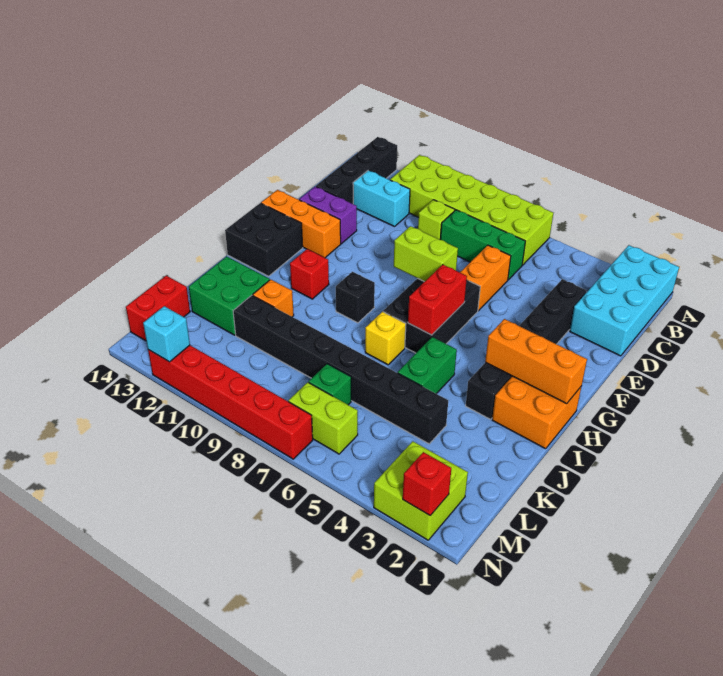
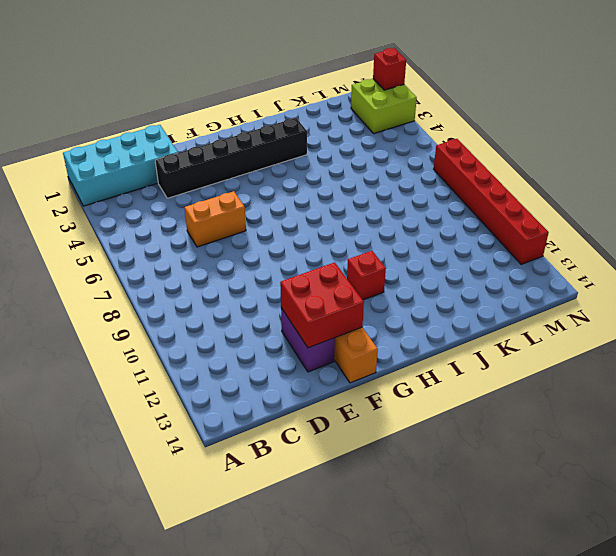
red brick E12:F13 level 2 -> none
none -> lime brick A6:B11 level 1
none -> black brick A13:D13 level 1
none -> green brick C6:C8 level 1
none -> lime brick C9 level 1

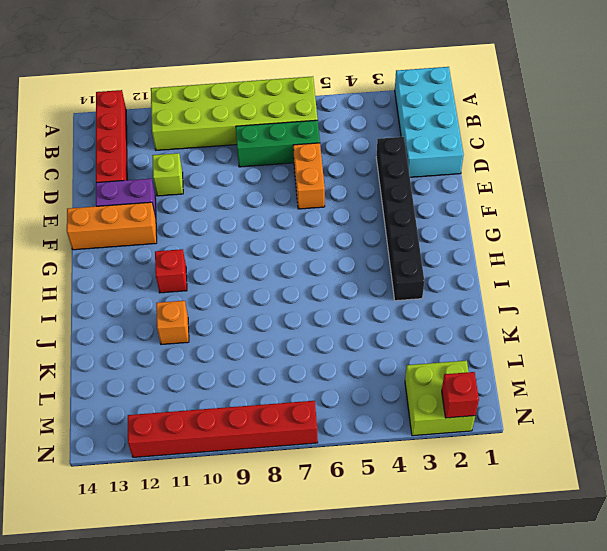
red brick A13:D13 level 1 -> black brick A13:D13 level 1
lime brick D11 level 1 -> lime brick C9 level 1
none -> cyan brick C11:C12 level 1
none -> black brick F6:H7 level 1
none -> black brick G13:H14 level 1
none -> orange brick H1:I2 level 1

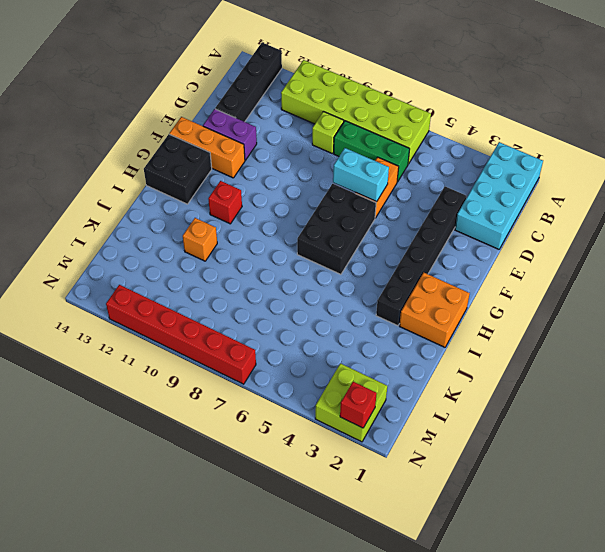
cyan brick E6:E7 level 2 -> cyan brick C11:C12 level 1
none -> black brick H9 level 1
none -> green brick I5:J5 level 1
none -> yellow brick I7 level 1
none -> green brick J12:K13 level 1

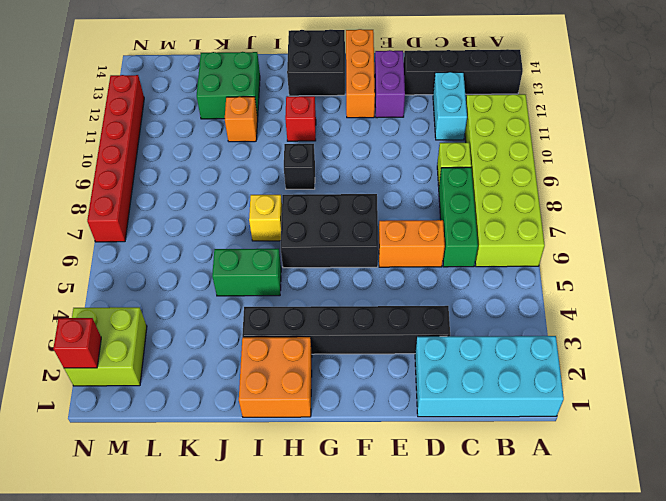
none -> black brick K4:K11 level 1
none -> green brick L7 level 1
none -> red brick L14:M14 level 1
none -> lime brick M6:M7 level 1

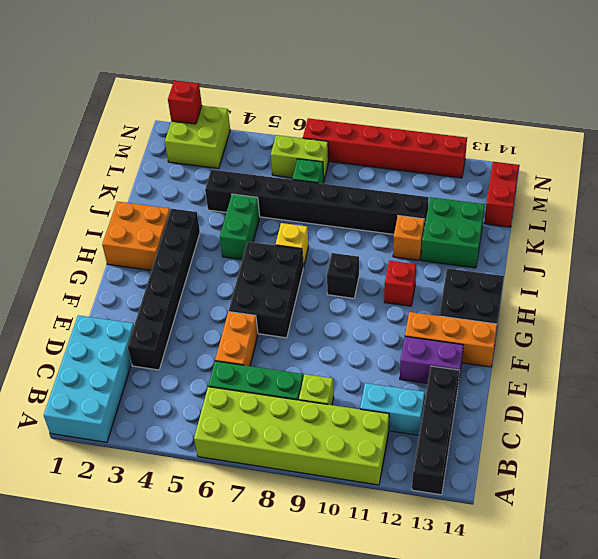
none -> lime brick F7:F8 level 2
none -> red brick G6:H6 level 2
none -> orange brick H1:H3 level 2
none -> cyan brick N12 level 2

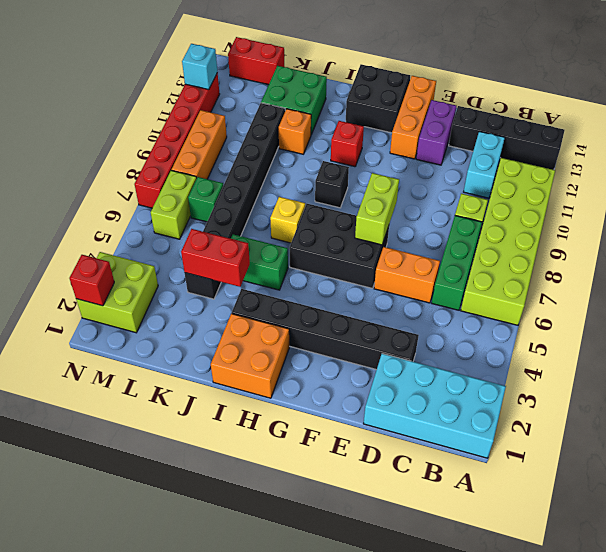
red brick J4:K4 level 2 -> red brick G6:H6 level 2
orange brick M8:M10 level 1 -> orange brick H1:H3 level 2

